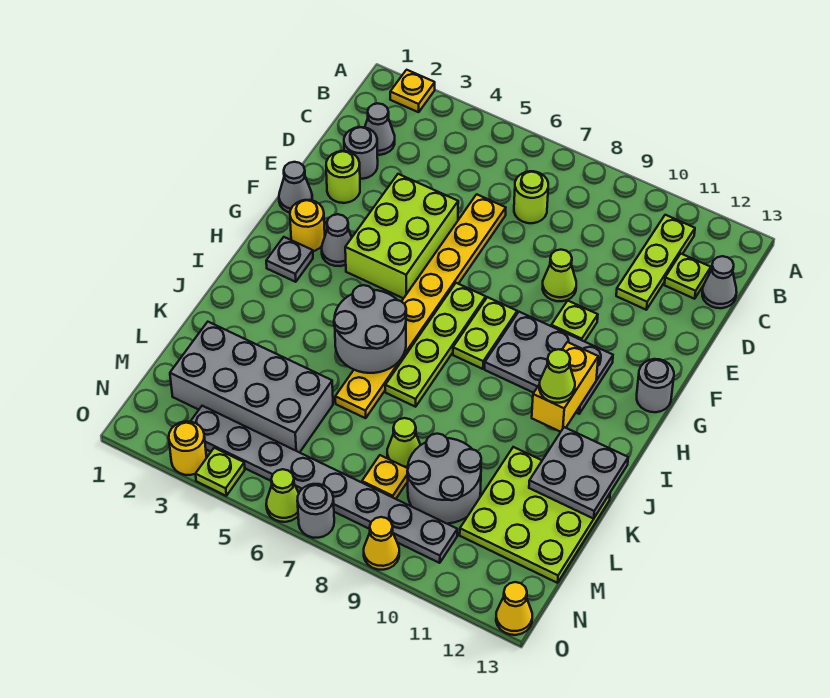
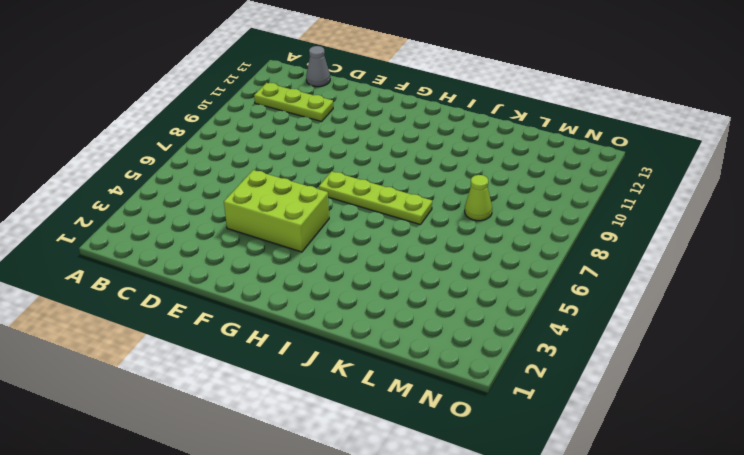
none -> yellow plate A2 level 1
none -> grey cone C2 level 1
none -> lime round brick C7 level 1
none -> lime plate C12 level 1

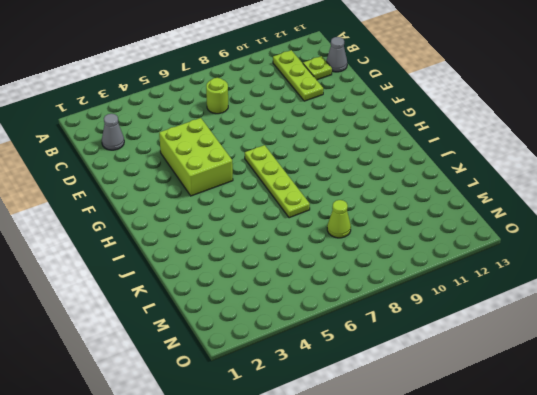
none -> yellow plate A2 level 1
none -> grey round brick D2 level 1
none -> yellow plate D6:K6 level 1
none -> lime round brick E2 level 1

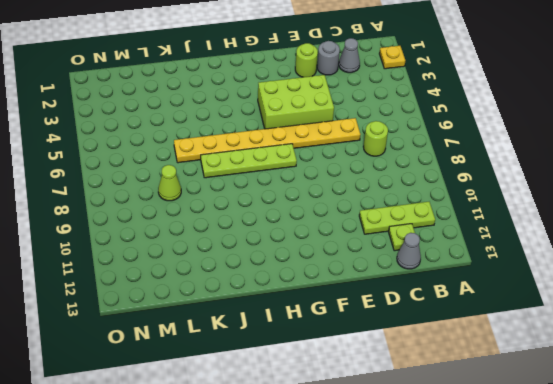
none -> lime cone E9 level 1
none -> grey cone F1 level 1
none -> lime plate F10 level 1
none -> yellow round brick G2 level 1

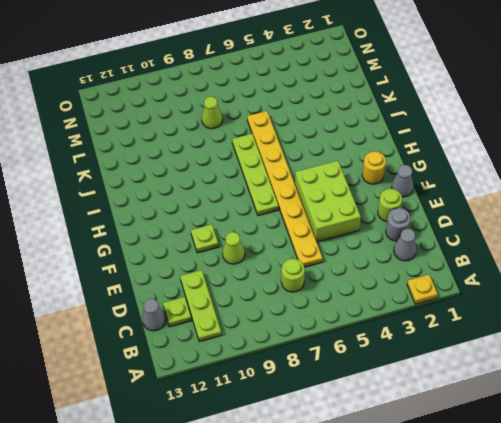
none -> grey cone G3 level 1
none -> lime plate G8:H8 level 1
none -> grey plate G9:H11 level 1
none -> grey round brick G13 level 1

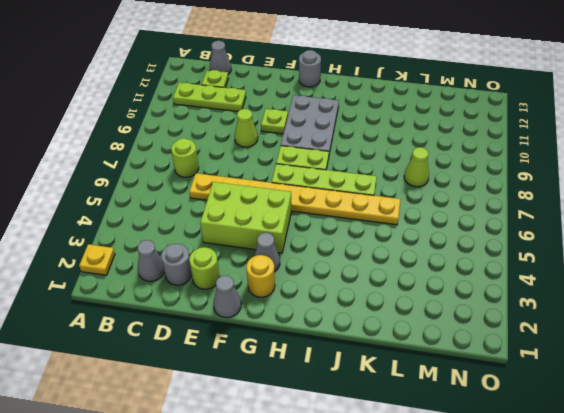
none -> grey plate H2 level 1
none -> lime plate K11:M13 level 1
none -> grey brick L2:M5 level 1
none -> grey round brick L9:M10 level 1

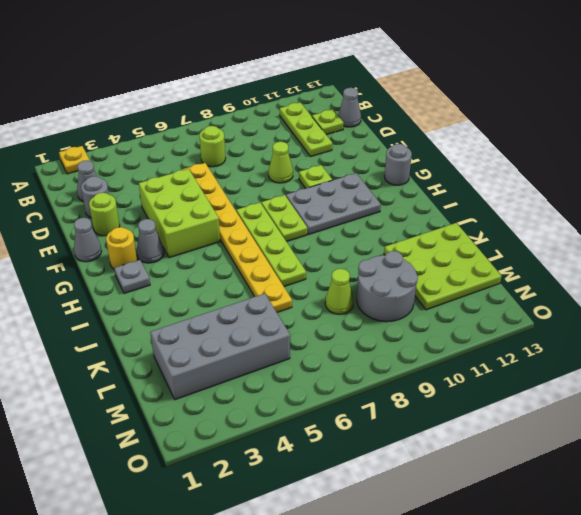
none -> yellow plate M8 level 1
none -> grey plate N3:N10 level 1
none -> yellow round brick O3 level 1
none -> lime plate O4 level 1

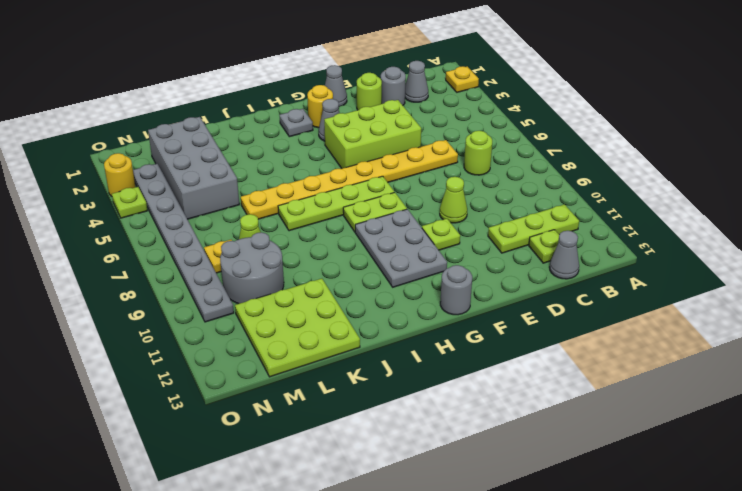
none -> lime cone O6 level 1
none -> grey round brick O7 level 1
none -> yellow cone O9 level 1
none -> yellow cone O13 level 1

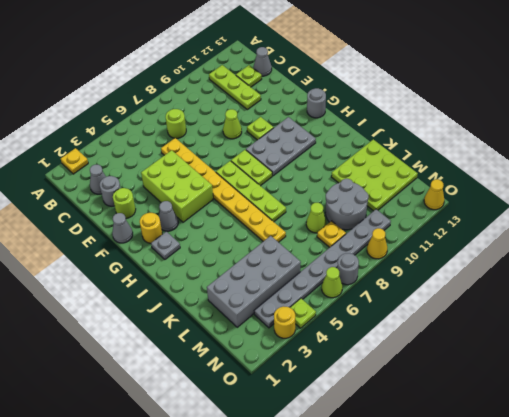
none -> yellow brick H11:I11 level 2
none -> grey round brick I5:J6 level 2
none -> grey plate J12:K13 level 2
none -> lime cone I11 level 3

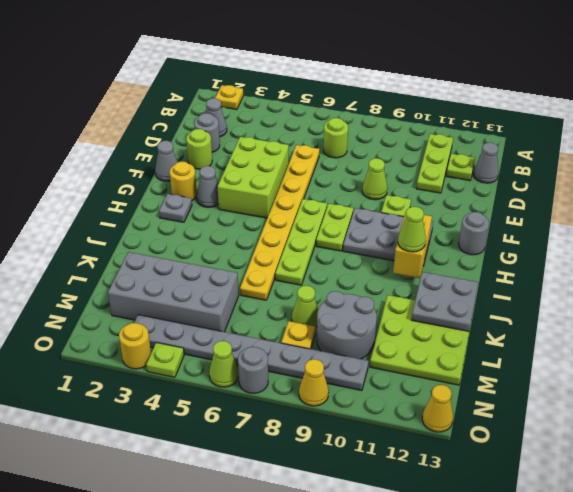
none -> grey round brick I5:J6 level 2

